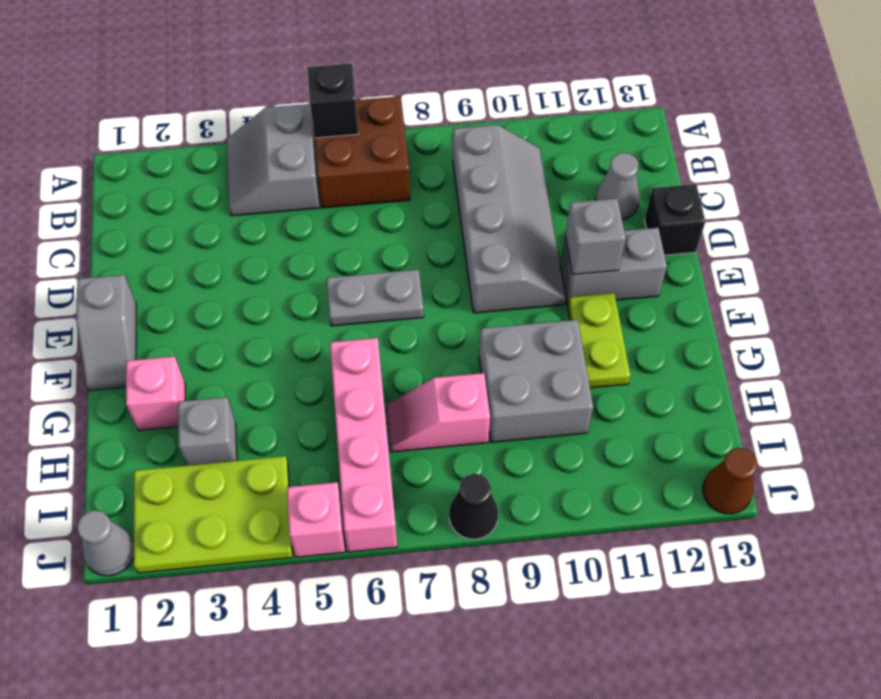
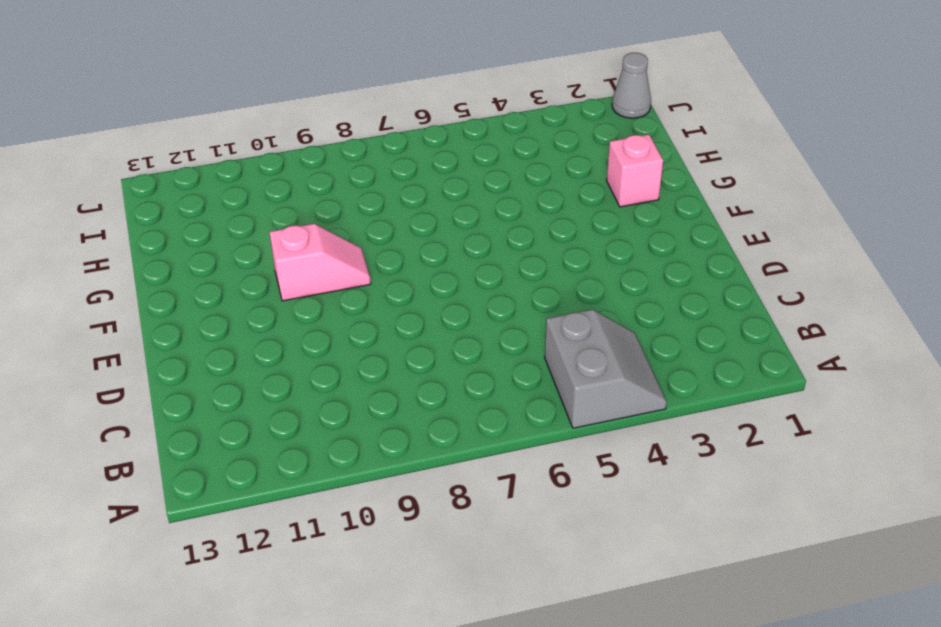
pink slope F9:F10 level 1 top 10 -> pink slope H7:H8 level 1 top 8
none -> brown brick A6:B7 level 1
none -> grey slope B9:E10 level 1 top 9
none -> grey cone C12 level 1

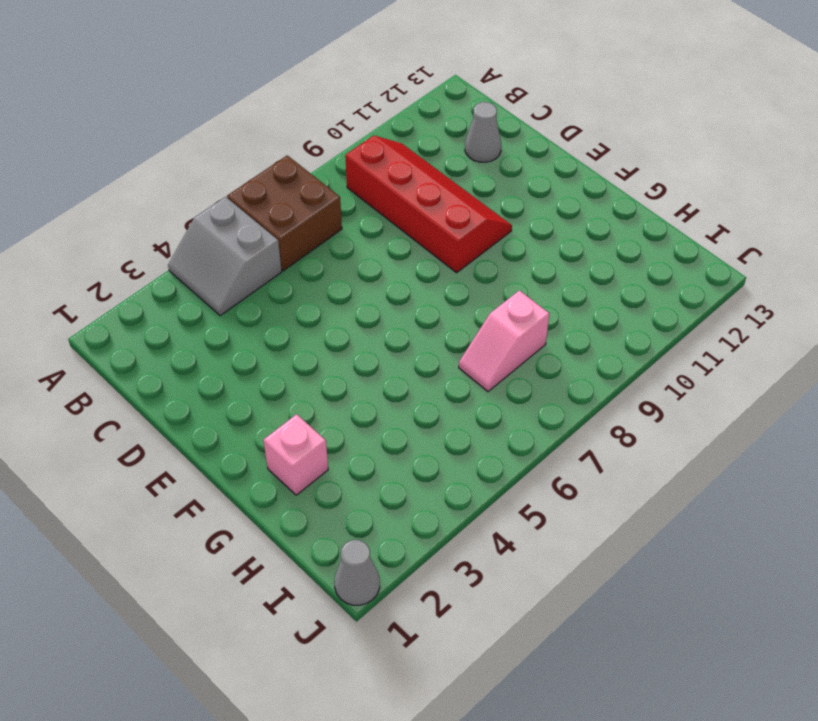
red slope B9:E10 level 1 top 9 -> grey slope B9:E10 level 1 top 9
none -> black brick D13 level 1
none -> grey slope E1:F1 level 1 top E
none -> grey plate E6:E7 level 1

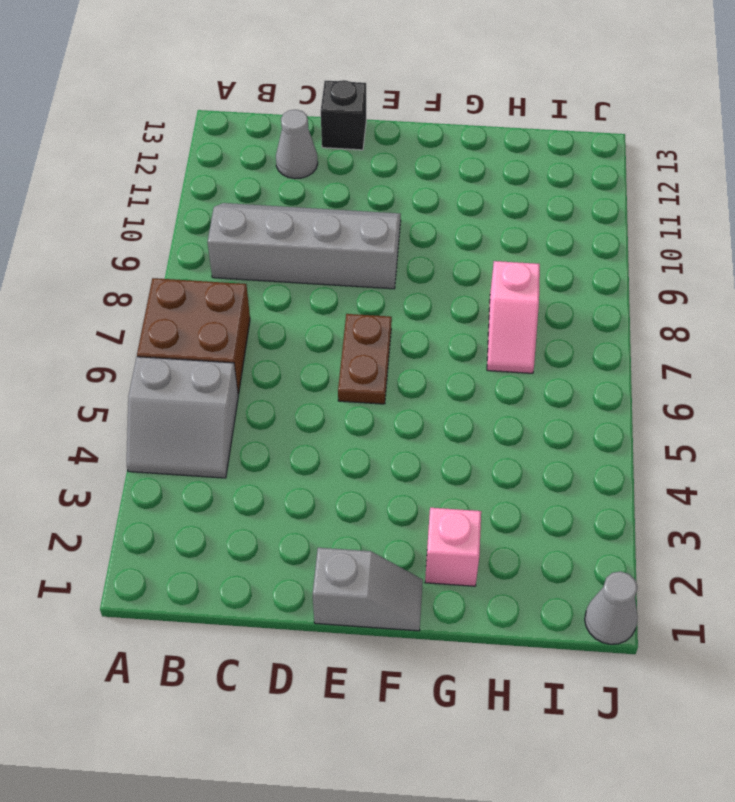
brown plate E6:E7 level 1 -> grey plate E6:E7 level 1
none -> grey brick E11:E12 level 1
none -> lime plate F11:G11 level 1
none -> pink brick G6:J6 level 1

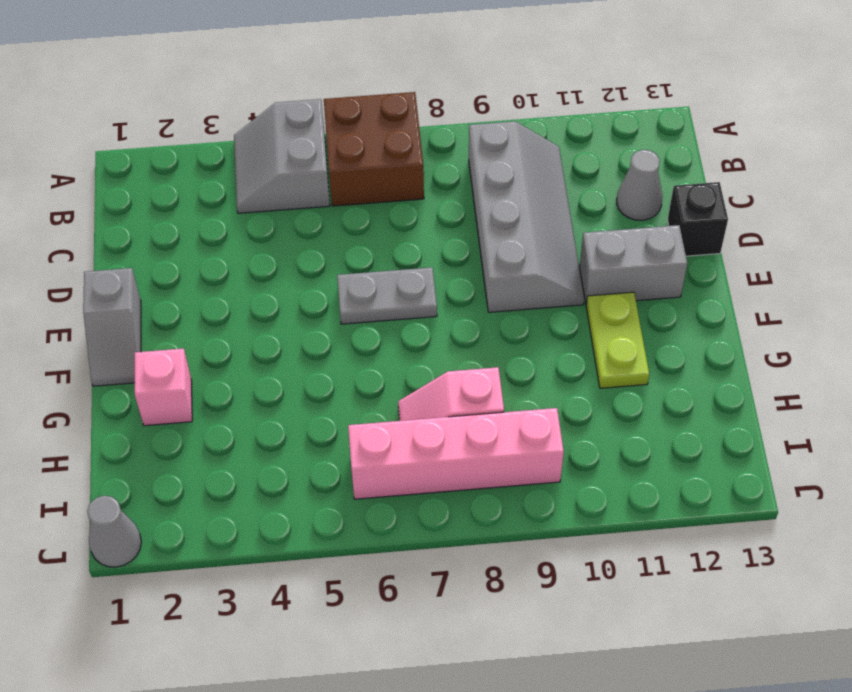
pink brick I6:I9 level 1 -> pink brick G6:J6 level 1
none -> grey brick G9:H10 level 1
none -> grey brick H3 level 1
none -> lime plate I2:J4 level 1

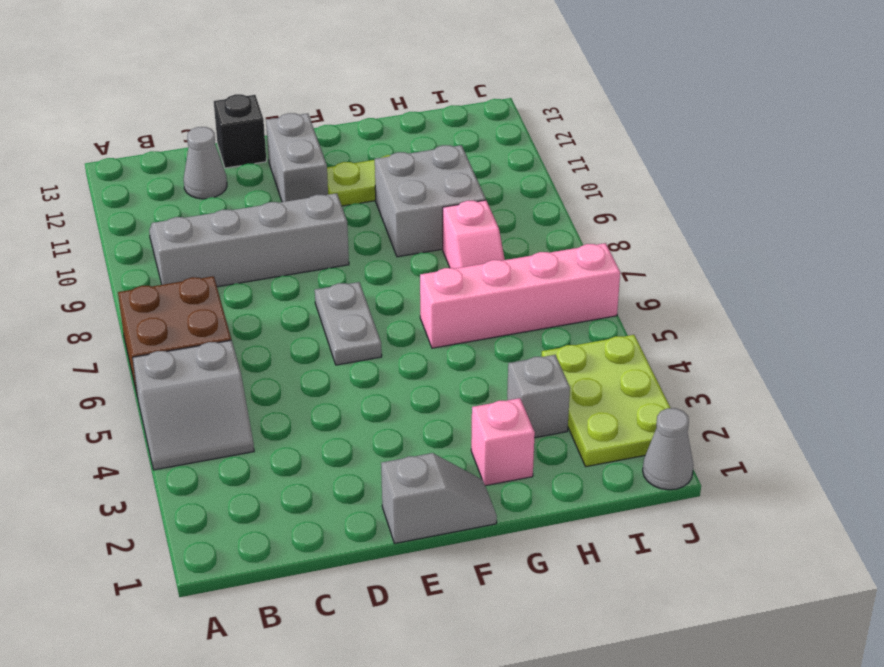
none -> pink brick J5 level 1
none -> black cone J8 level 1
none -> brown cone J13 level 1

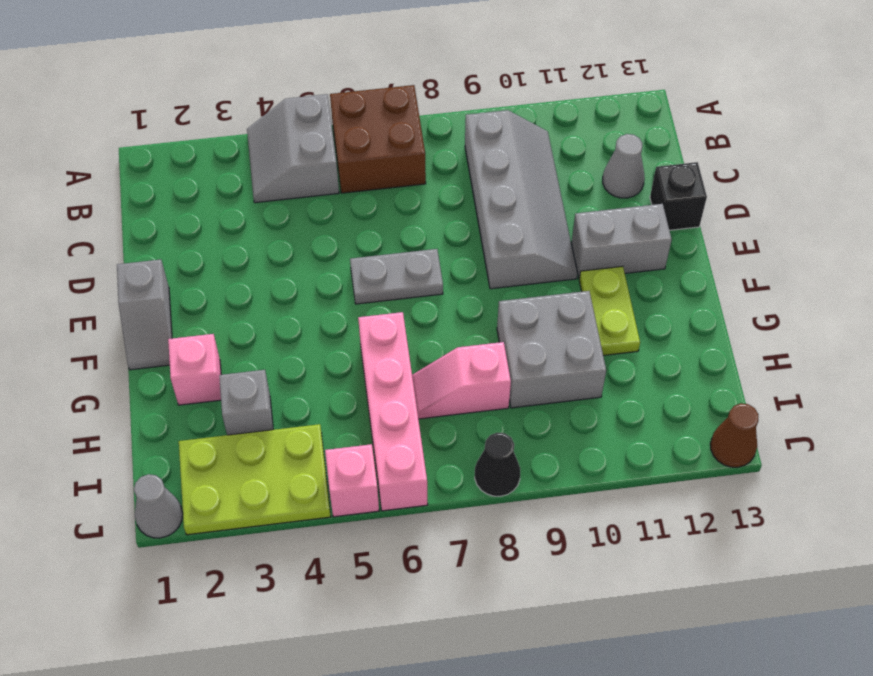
none -> black brick A6 level 2
none -> grey brick E11 level 2

